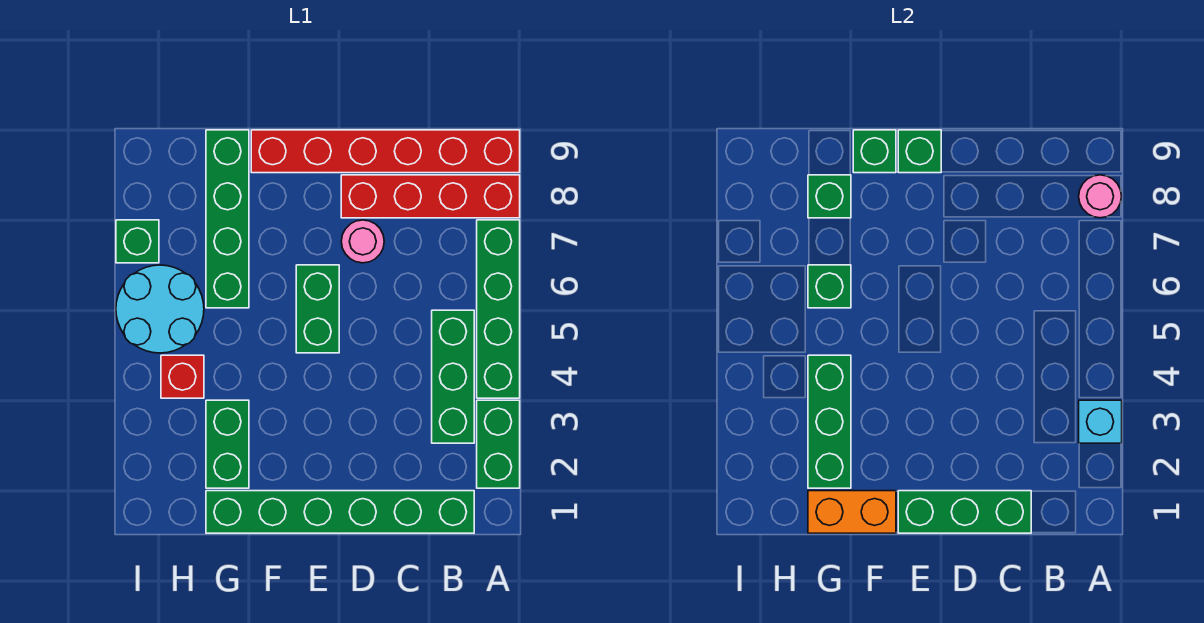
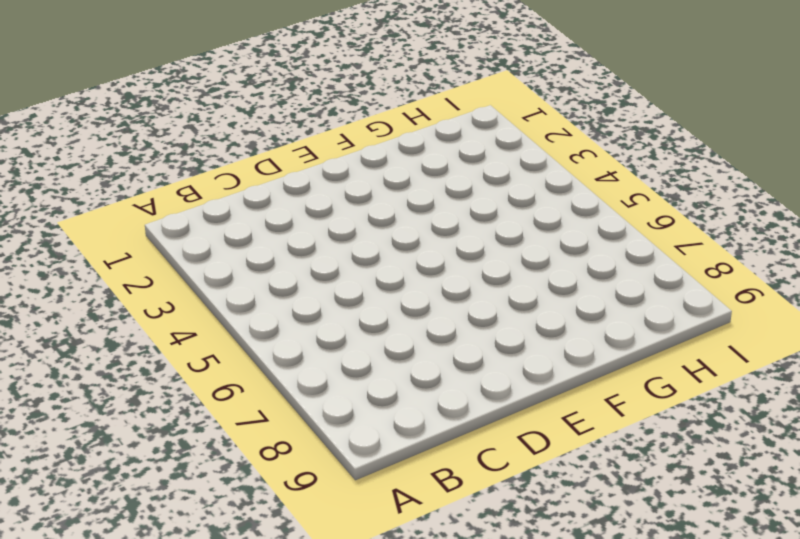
none -> green brick A2:A3 level 1
none -> green brick A4:A7 level 1
none -> red brick A8:D8 level 1

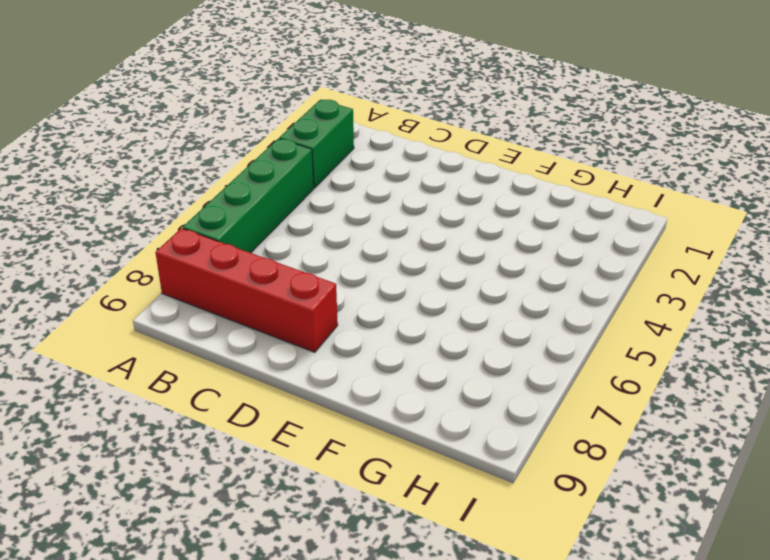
none -> red brick A9:F9 level 1
none -> green brick B1:G1 level 1
none -> green brick B3:B5 level 1

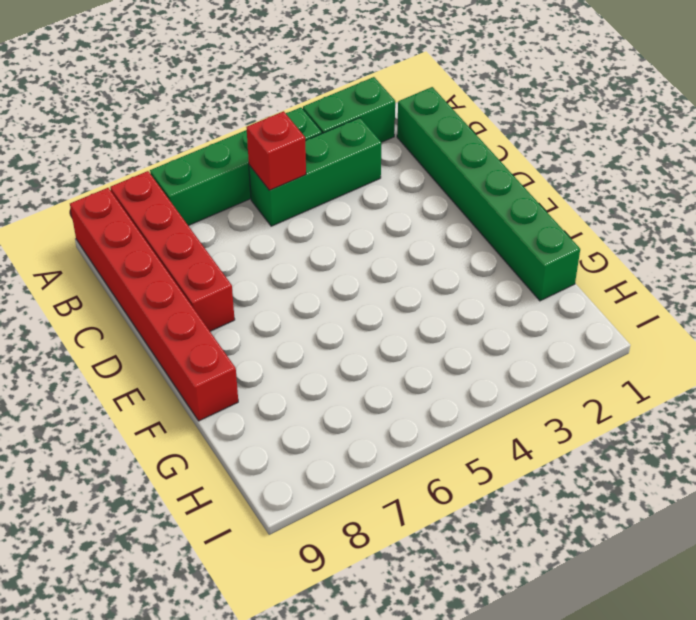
red brick B5 level 2 -> red brick H4 level 1
none -> pink round brick D7 level 1
none -> green brick E5:E6 level 1
none -> green brick G2:G3 level 1

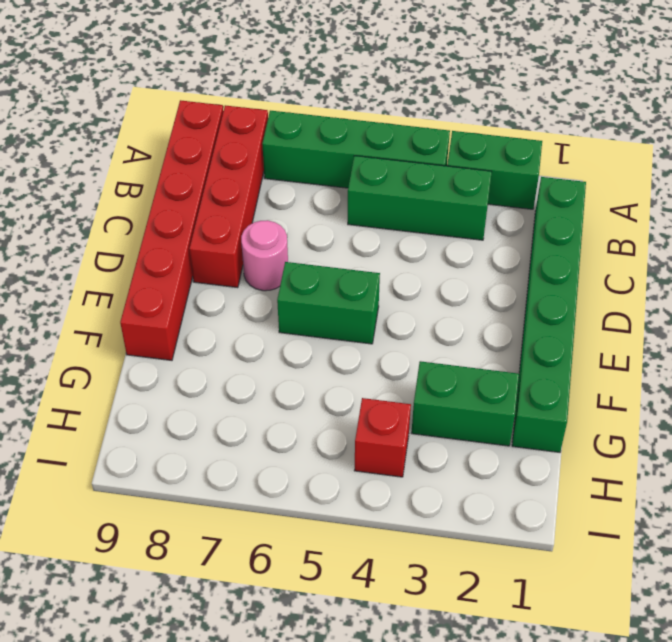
none -> green brick G6:G9 level 1
none -> cyan round brick H5:I6 level 1
none -> green brick I7 level 1

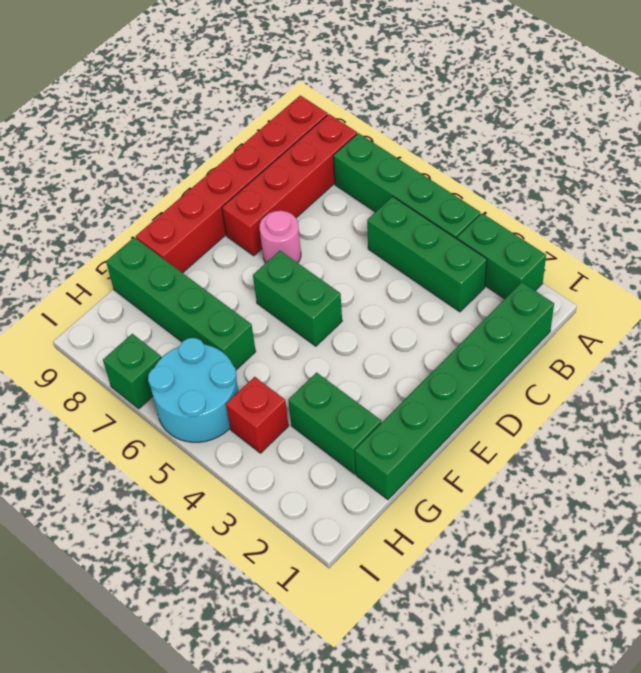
none -> cyan brick A3 level 2
none -> pink round brick A8 level 2
none -> green brick C1:E1 level 2

